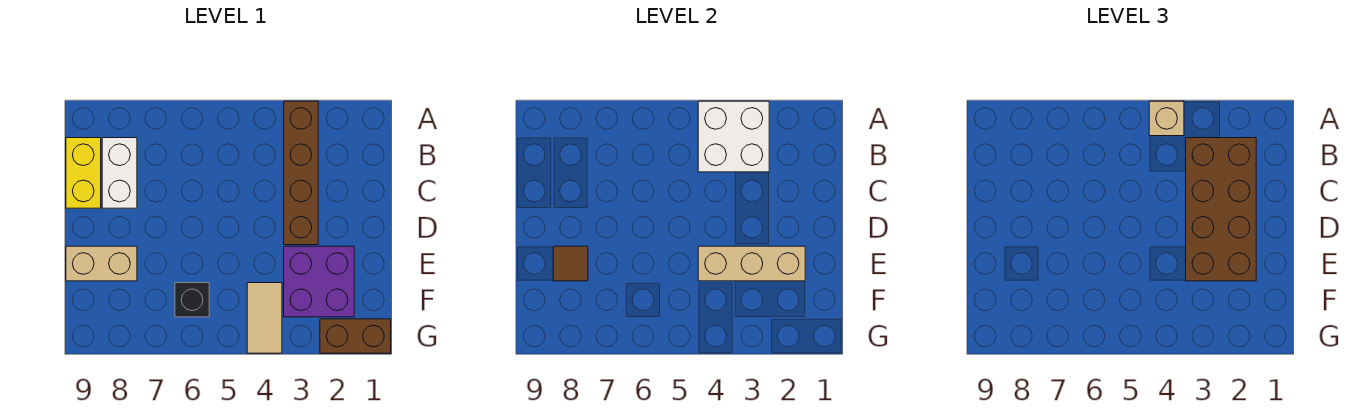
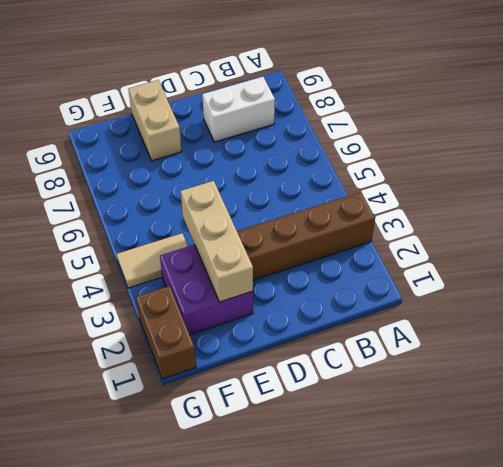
none -> yellow brick B9:C9 level 1
none -> black brick F6 level 1
none -> white brick A3:B4 level 2

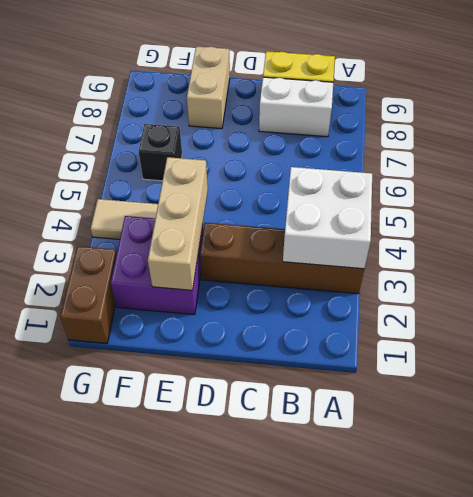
none -> brown tile E8 level 2
none -> tan brick A4 level 3
none -> brown brick B2:E3 level 3

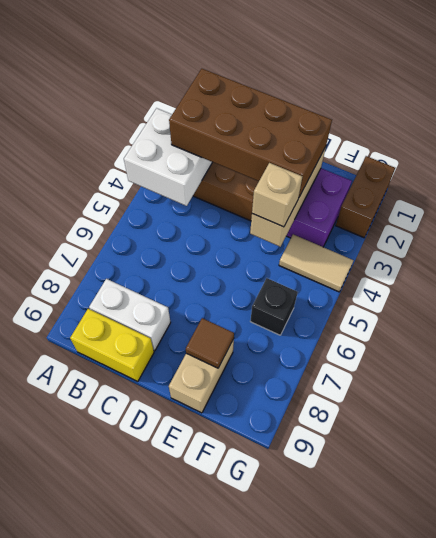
tan brick E4 level 3 -> tan brick A4 level 3

